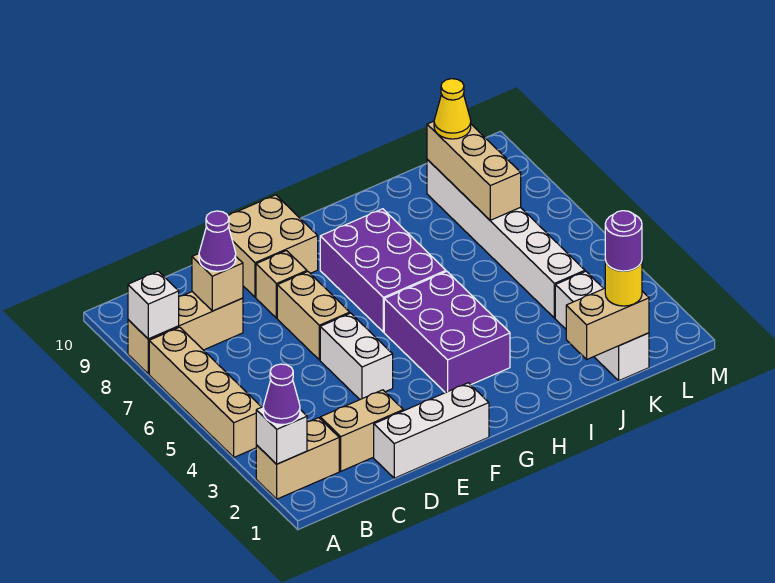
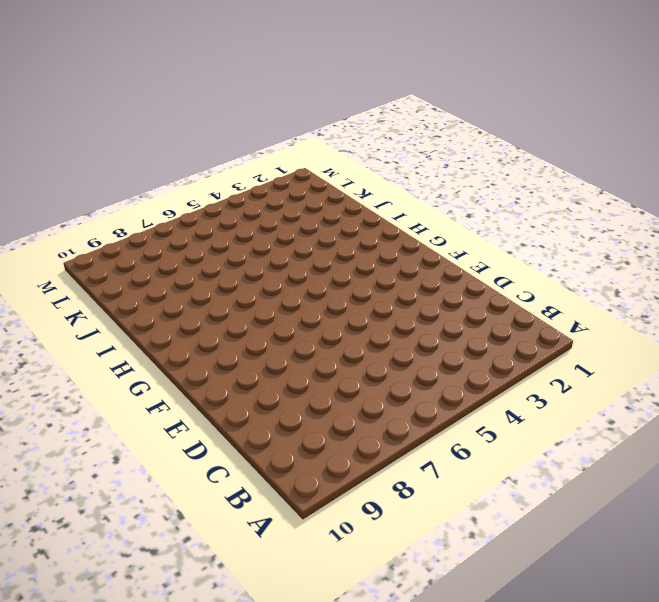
none -> tan brick A2:B2 level 1
none -> tan brick A4:A7 level 1
none -> tan brick A8:C8 level 1

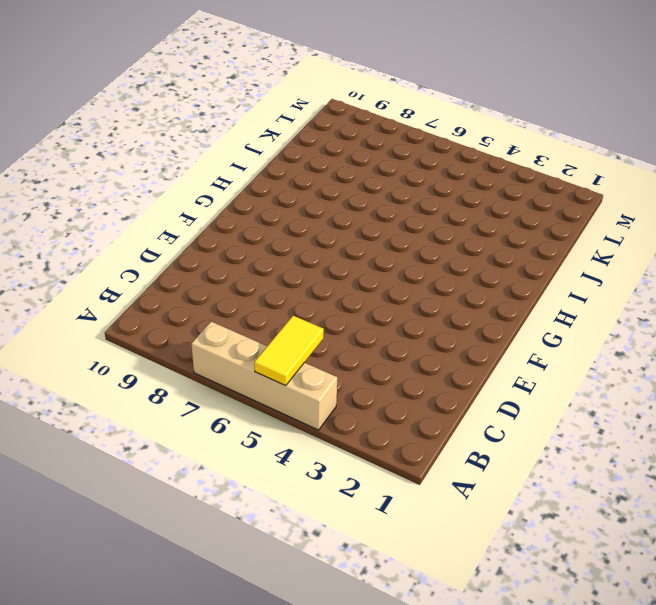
yellow tile A5:B5 level 2 -> none
none -> tan brick A2:B2 level 1
none -> tan brick A8:C8 level 1
none -> tan brick C2:D2 level 1

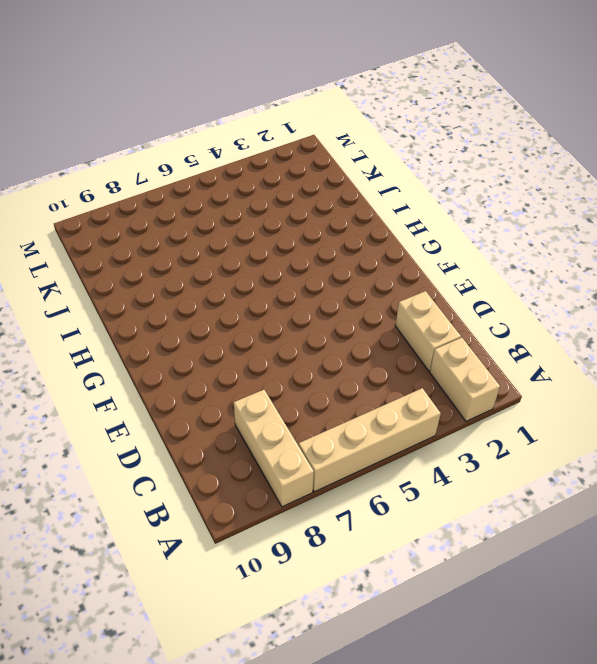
none -> white brick D1:F1 level 1
none -> white brick E4:E5 level 1
none -> tan brick E6:E7 level 1

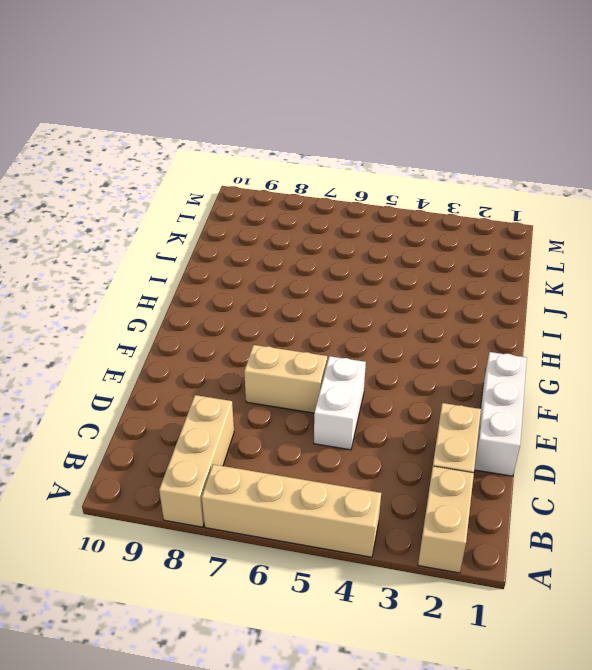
white brick D5:E5 level 1 -> white brick E4:E5 level 1
none -> tan brick E8 level 1
none -> tan brick E9:F10 level 1
none -> purple brick G3:H5 level 1

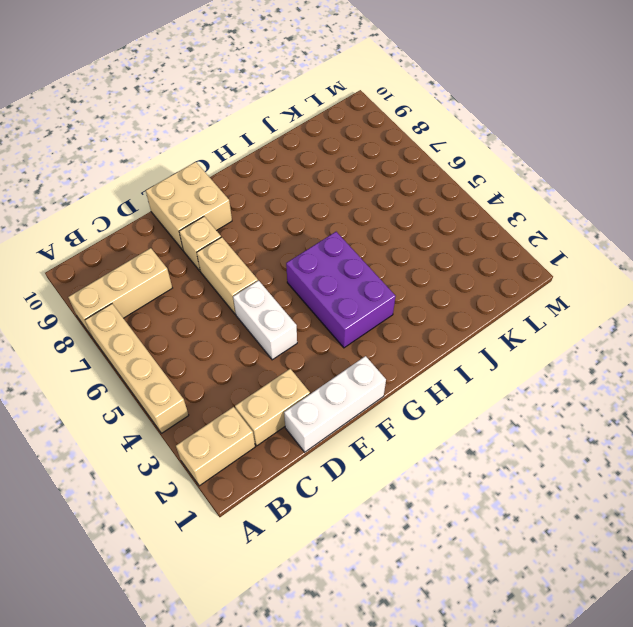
none -> purple brick G6:H8 level 1
none -> white brick K1:K3 level 1
none -> white brick K4:K9 level 1

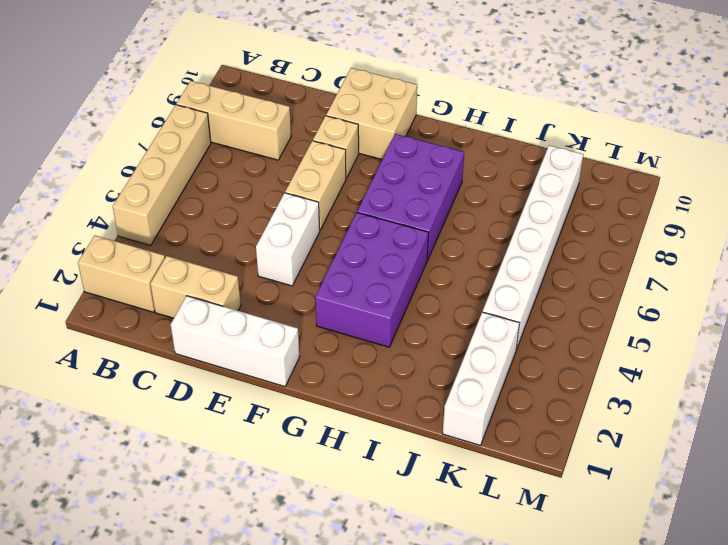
none -> white brick A2 level 2
none -> white brick A8 level 2
none -> tan brick C8 level 2

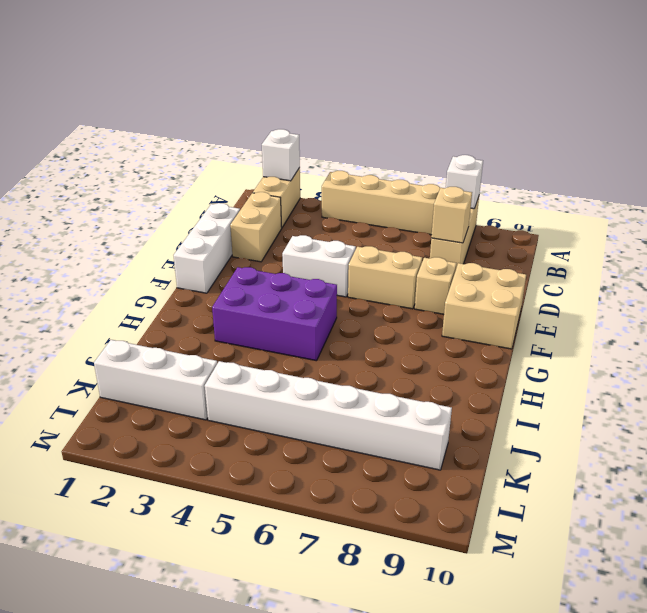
none -> purple brick G6:H8 level 1
none -> tan brick J1:K1 level 2
none -> tan brick K7:K9 level 2

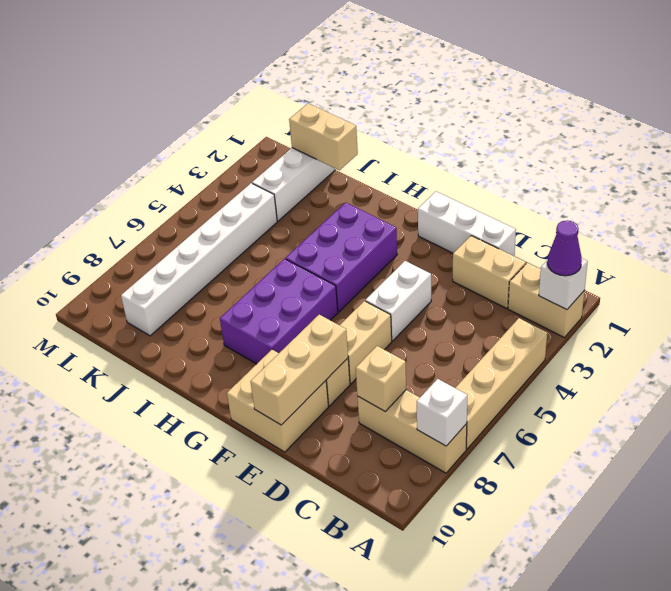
tan brick E8:E10 level 2 -> tan brick K7:K9 level 2
none -> purple cone C8 level 3
none -> yellow round brick K1 level 3
none -> yellow cone K9 level 3

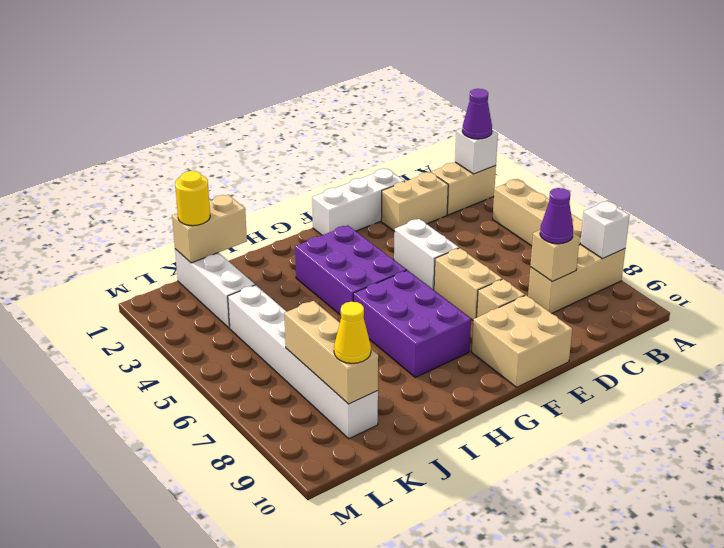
none -> purple round brick K1 level 4

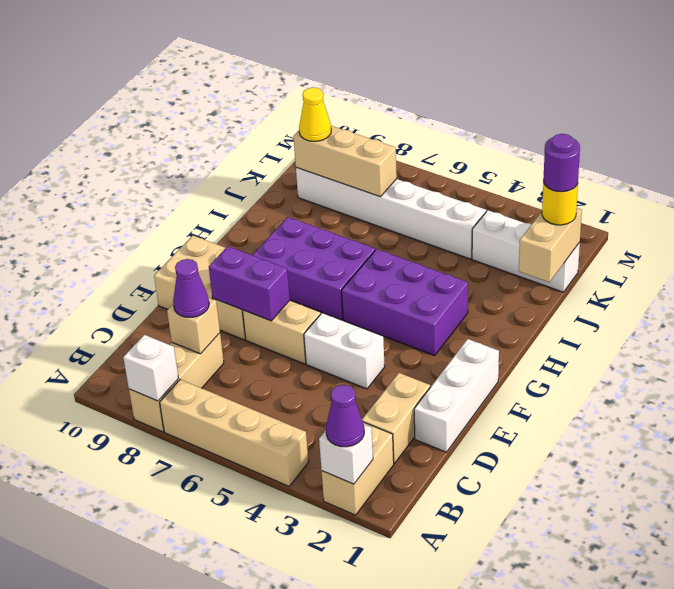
purple brick E7:E8 level 2 -> none

